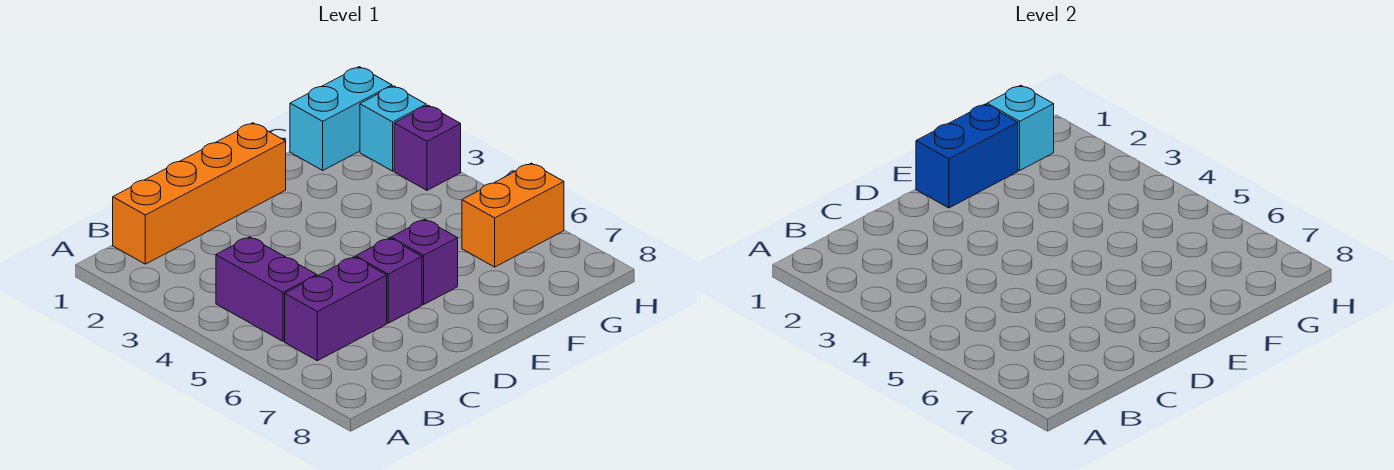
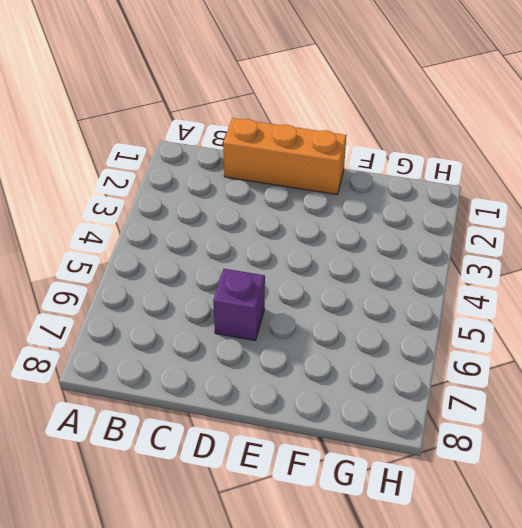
orange brick C1:E1 level 1 -> orange brick B1:E1 level 1
none -> purple brick B4:B5 level 1
none -> purple brick B6:C6 level 1

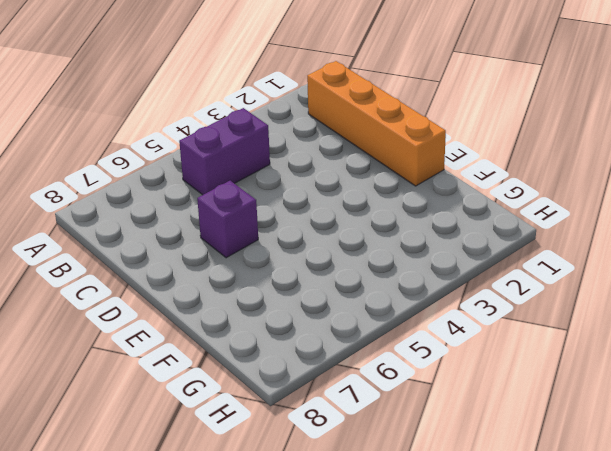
none -> purple brick B6:C6 level 1
none -> purple brick E6 level 1

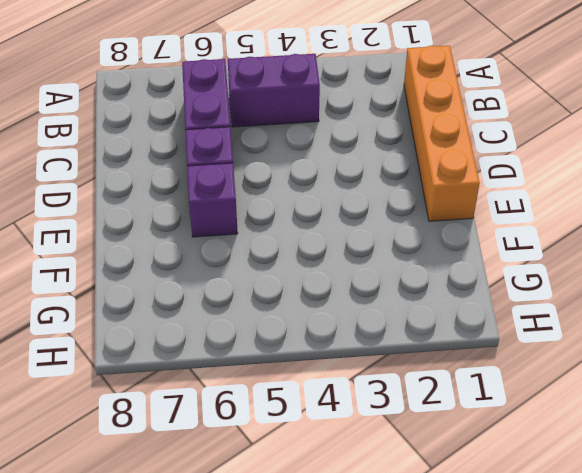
none -> cyan brick G1:H1 level 1
none -> orange brick G6:H6 level 1

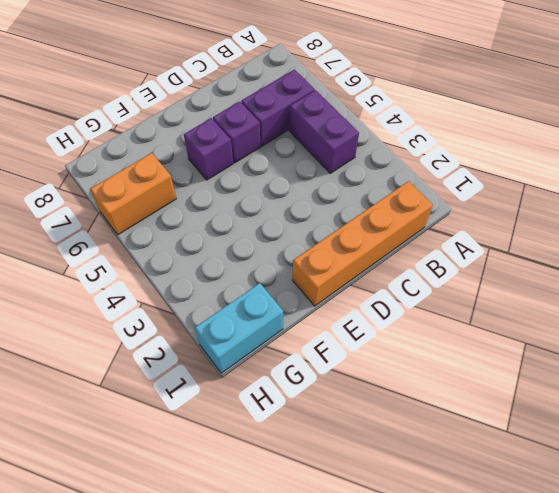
none -> cyan brick H2 level 1
none -> purple brick H3 level 1

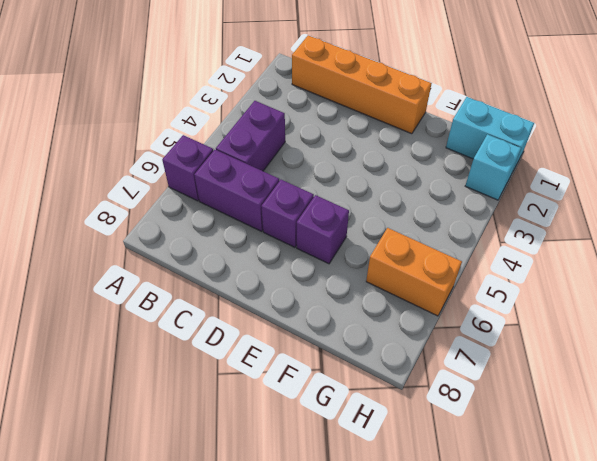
purple brick A6 level 1 -> purple brick H3 level 1
none -> blue brick E1:F1 level 2
none -> cyan brick G1 level 2

